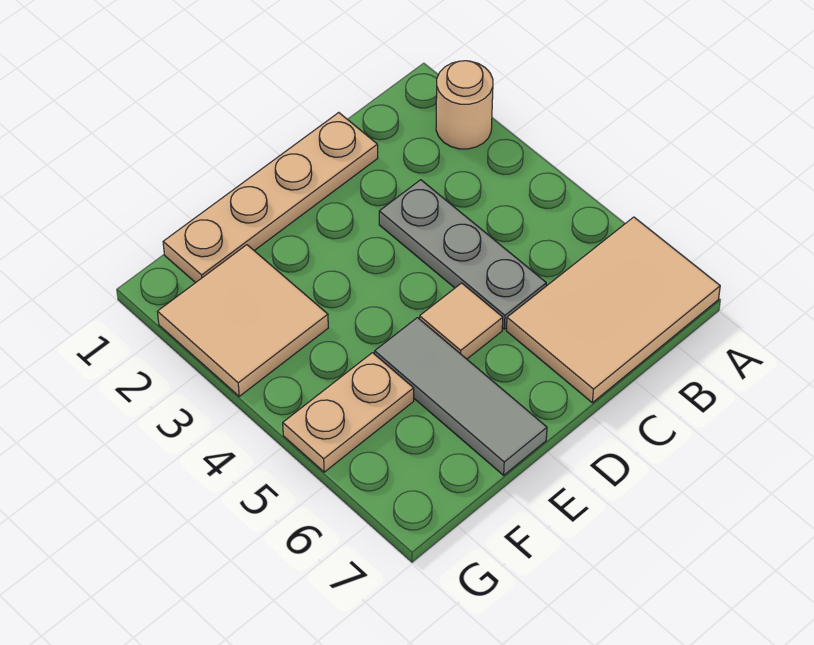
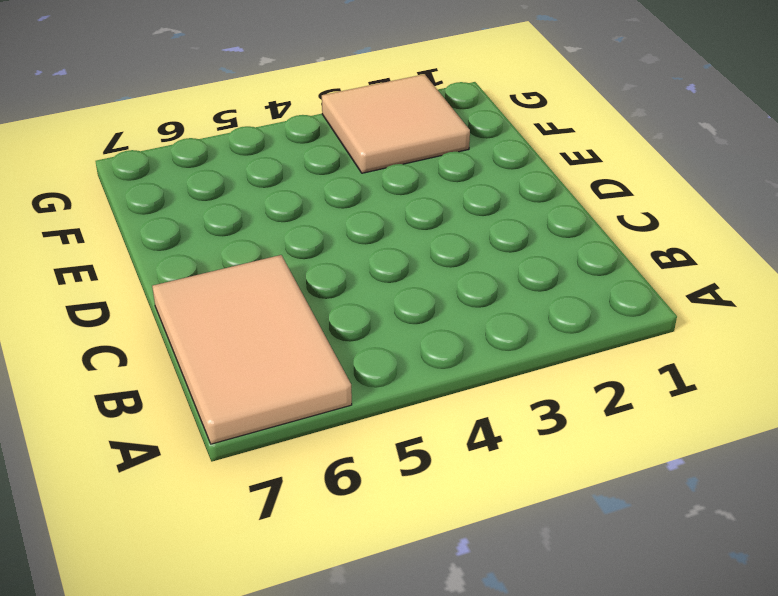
none -> tan round brick A2 level 1
none -> tan plate C1:F1 level 1

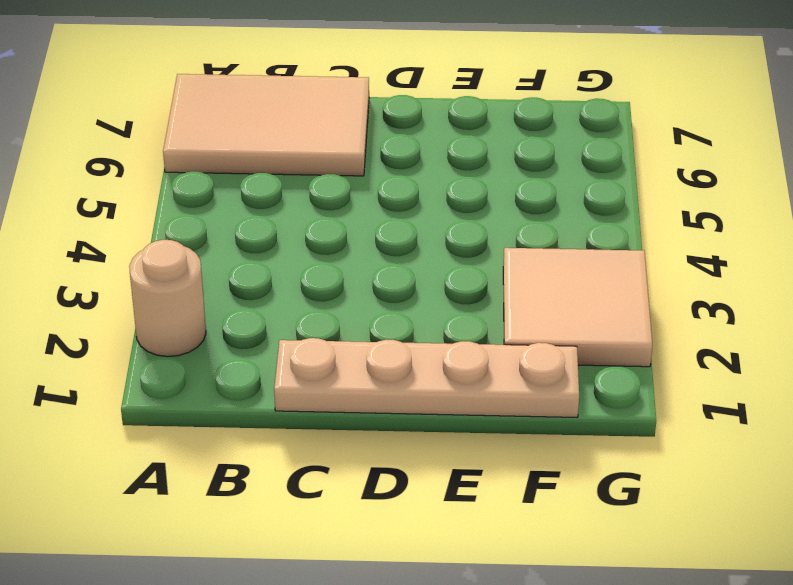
none -> grey plate C3:C5 level 1
none -> tan tile D5 level 1

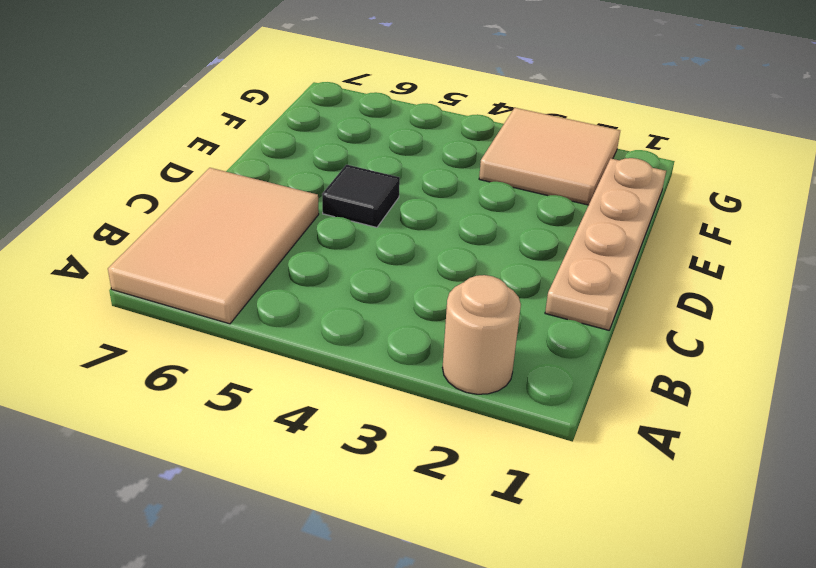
black tile D5 level 1 -> tan tile D5 level 1
none -> grey plate C3:C5 level 1
none -> grey tile E5:E7 level 1

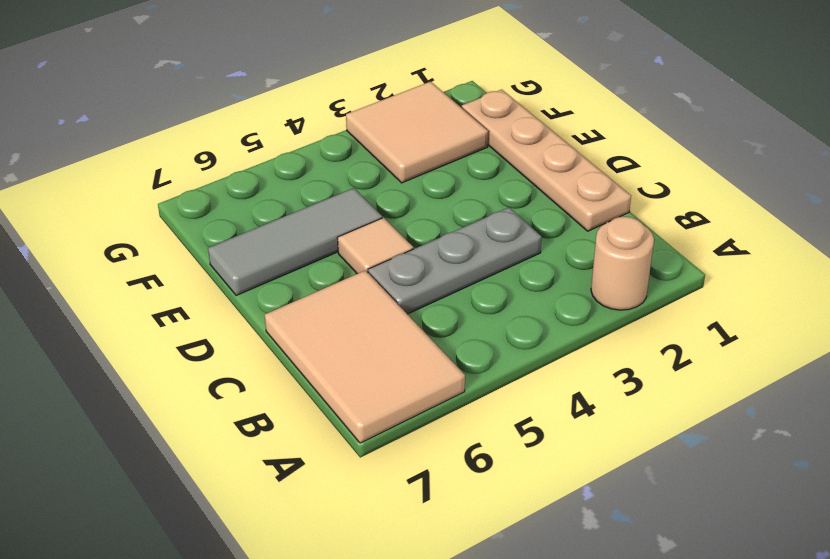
none -> tan plate F5:G5 level 1

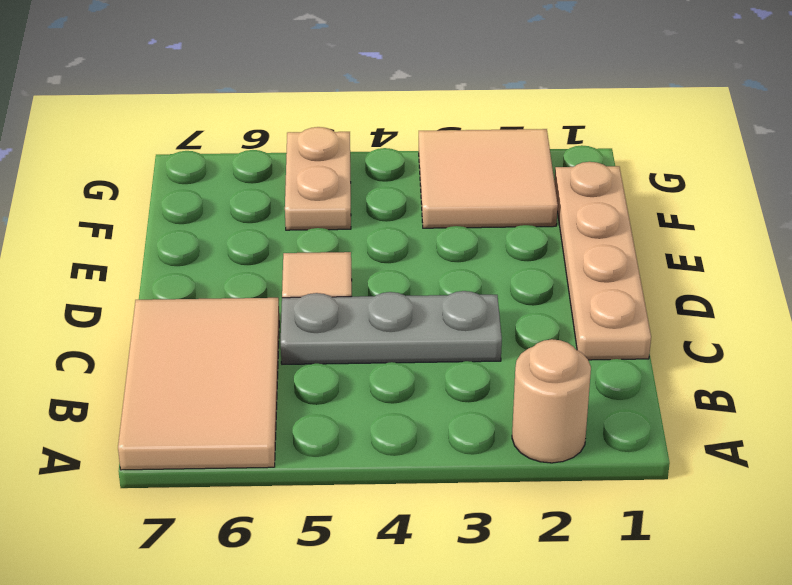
none -> grey tile E5:E7 level 1

